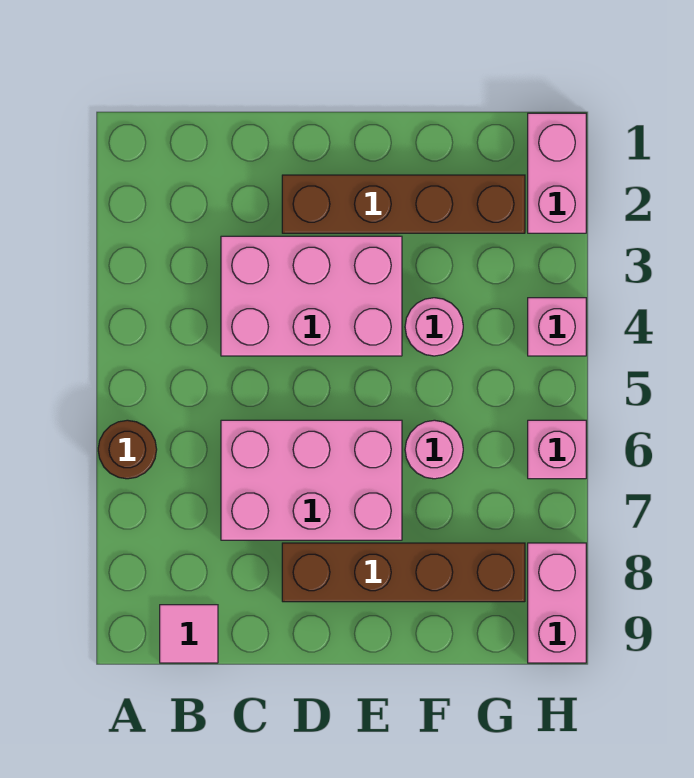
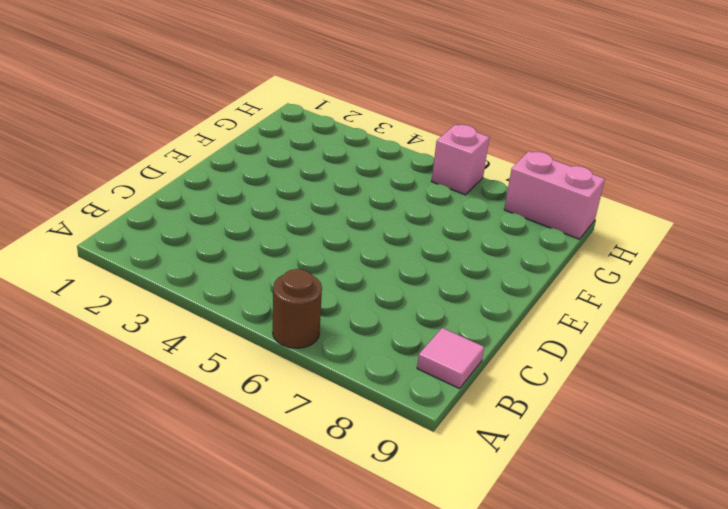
none -> pink brick C3:E4 level 1
none -> pink brick C6:E7 level 1
none -> brown brick D2:G2 level 1

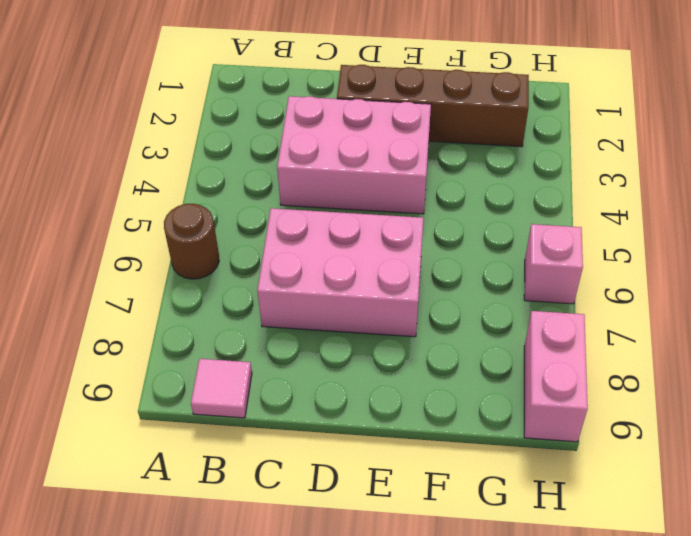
none -> brown brick D8:G8 level 1
none -> pink round brick F4 level 1
none -> pink round brick F6 level 1

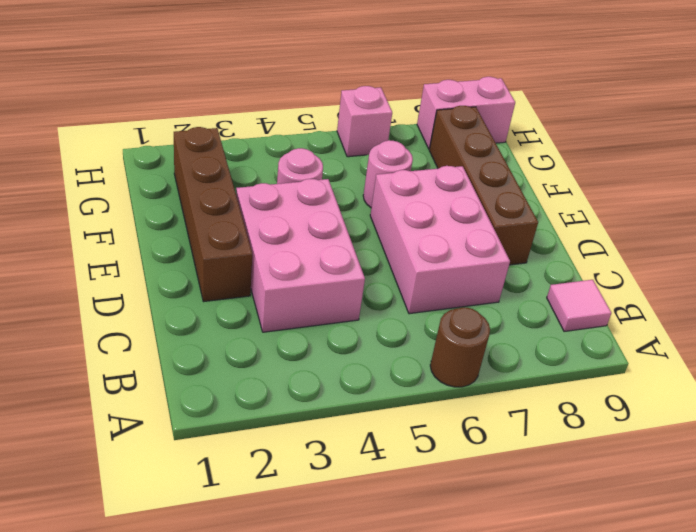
none -> pink brick H1:H2 level 1
none -> pink brick H4 level 1

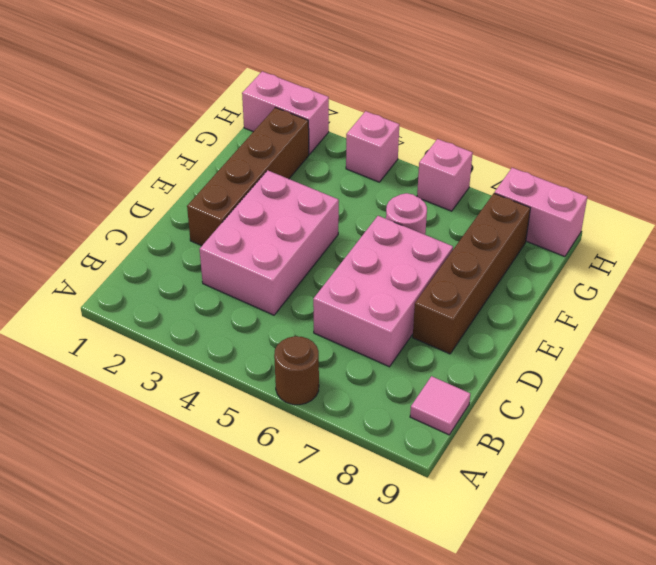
none -> pink round brick F4 level 1

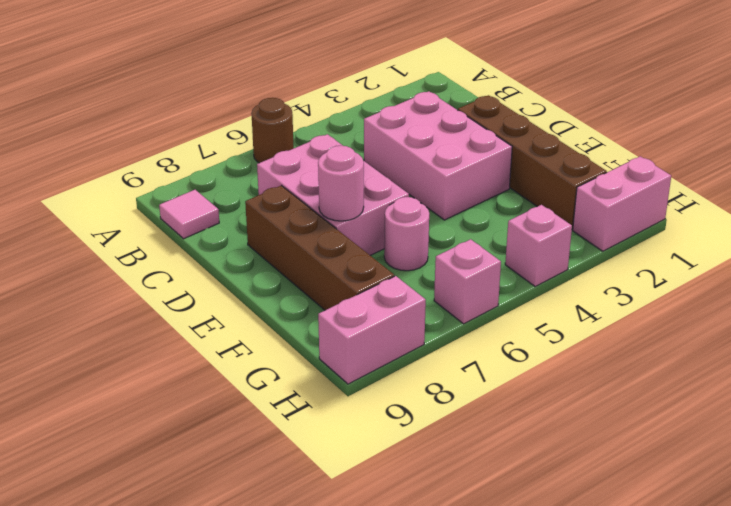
pink round brick E7 level 2 -> pink round brick F4 level 1

